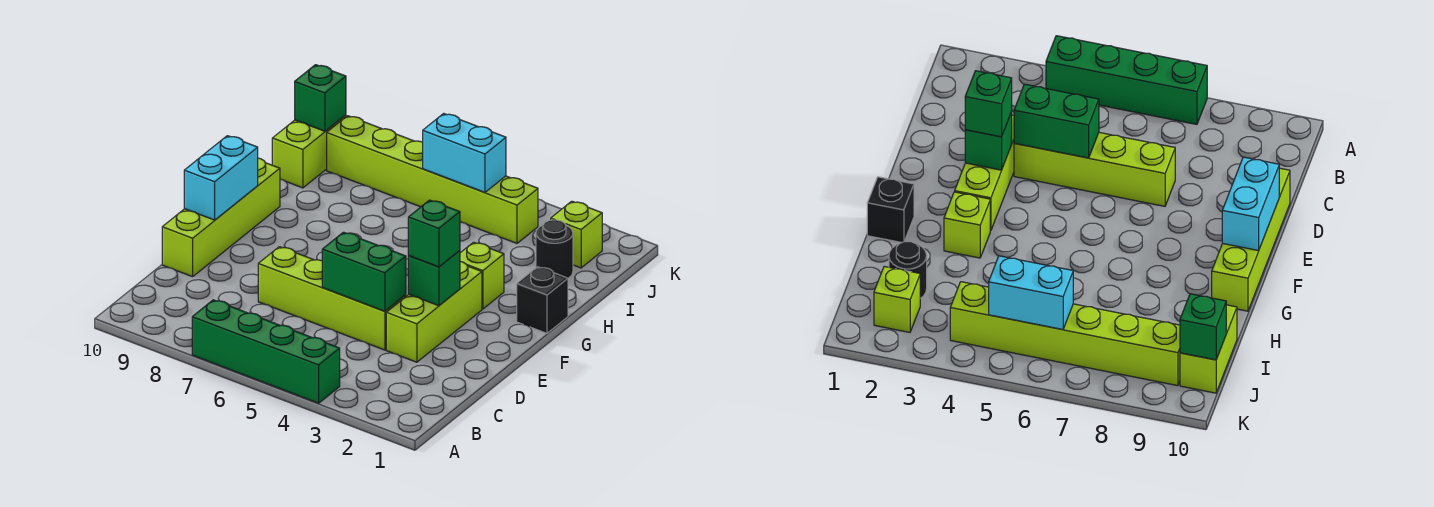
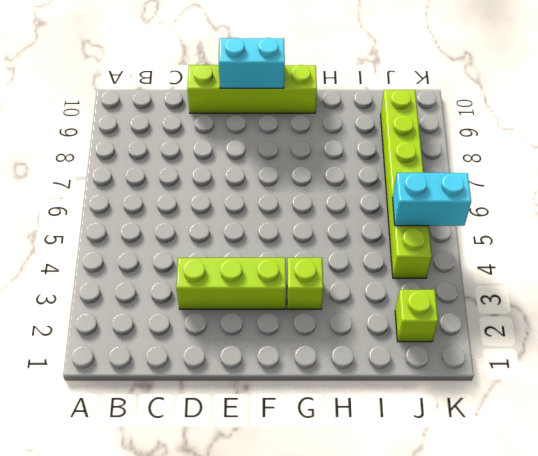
cyan brick J5:K5 level 2 -> cyan brick J5:J6 level 2
none -> green brick A4:A7 level 1
none -> lime brick D4:D7 level 1
none -> black brick G1 level 1

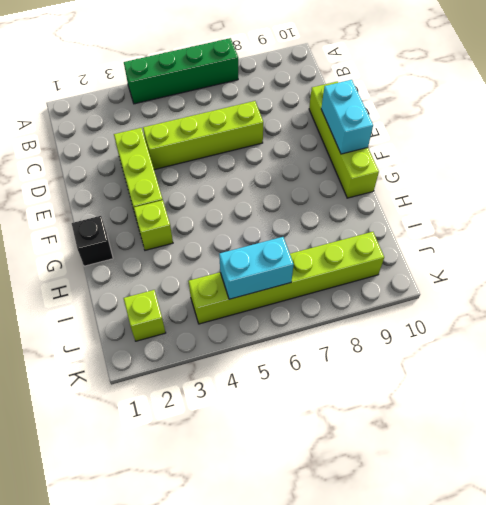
none -> black round brick I2 level 1
none -> lime brick I10:J10 level 1
none -> green brick D4:D5 level 2

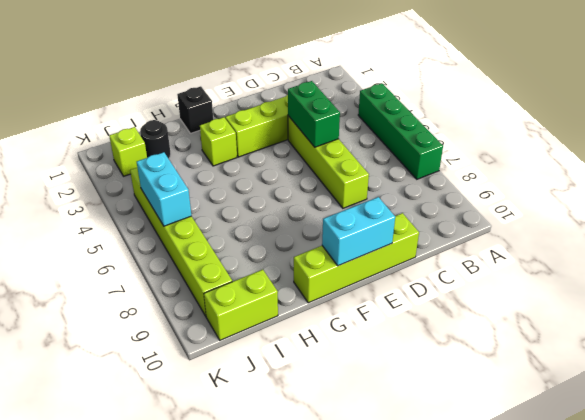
none -> green brick E3 level 2
none -> green brick J10 level 2
none -> green brick E3 level 3

